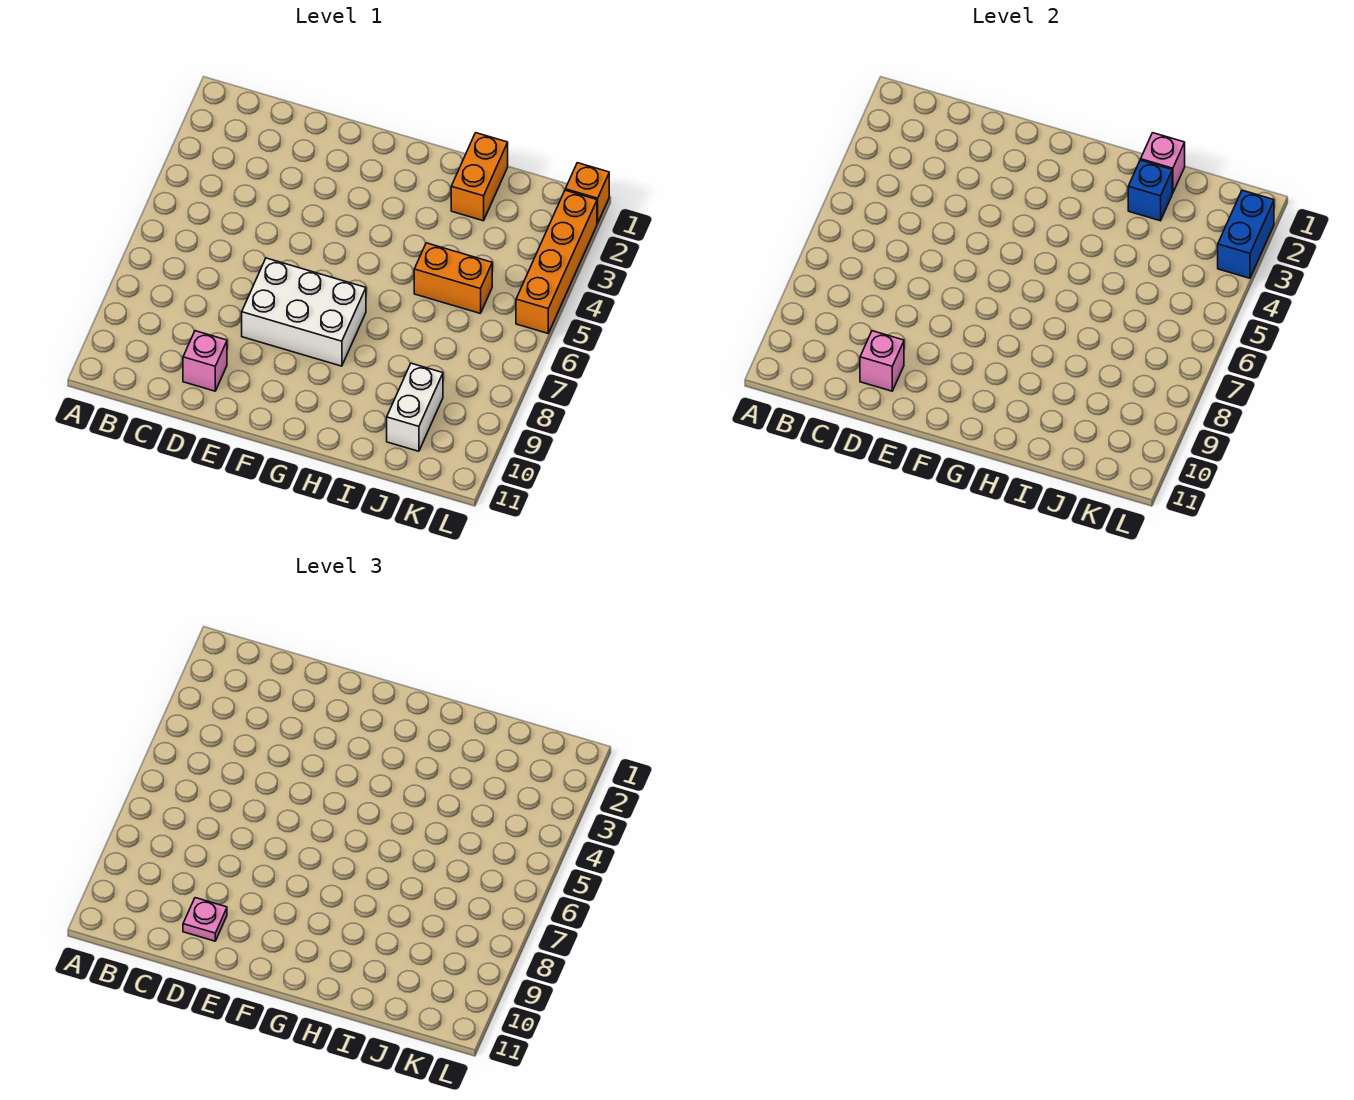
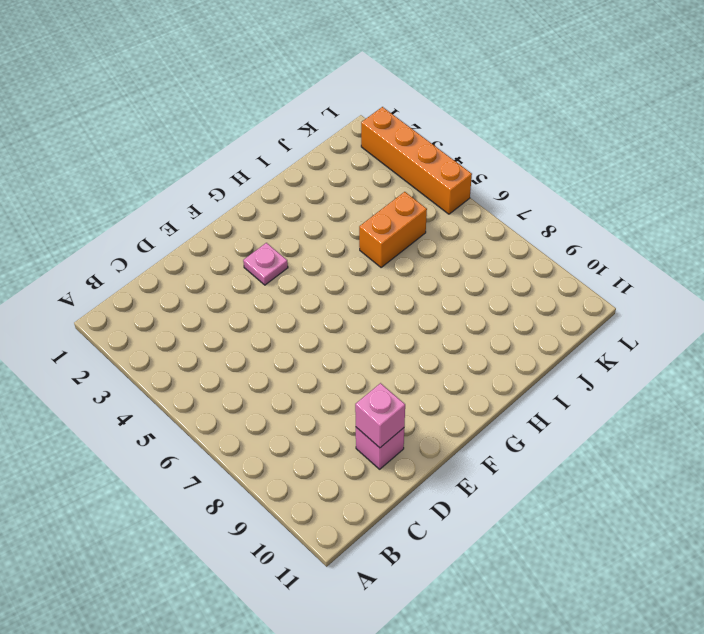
pink plate F3 level 1 -> pink plate D10 level 3
none -> white brick E7:G8 level 1
none -> orange brick I1:I2 level 1
none -> white brick J9:J10 level 1

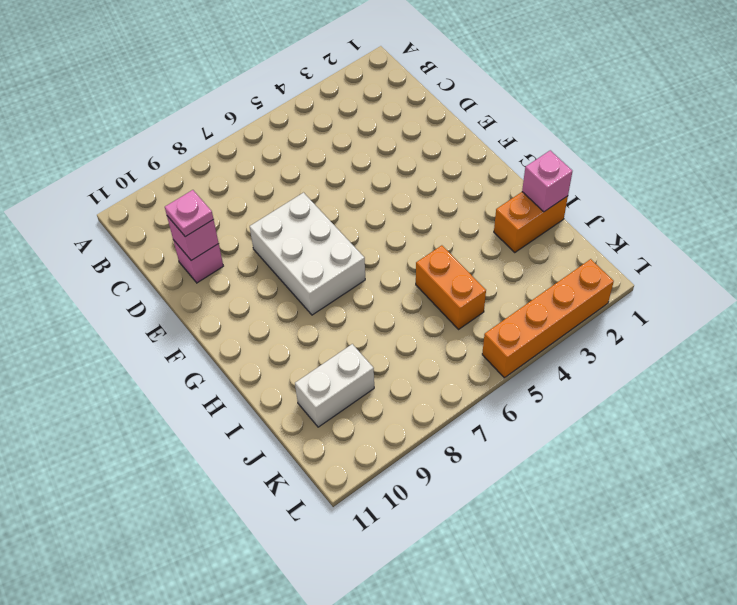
none -> orange brick L1 level 1
none -> blue brick I2 level 2
none -> blue brick L2:L3 level 2

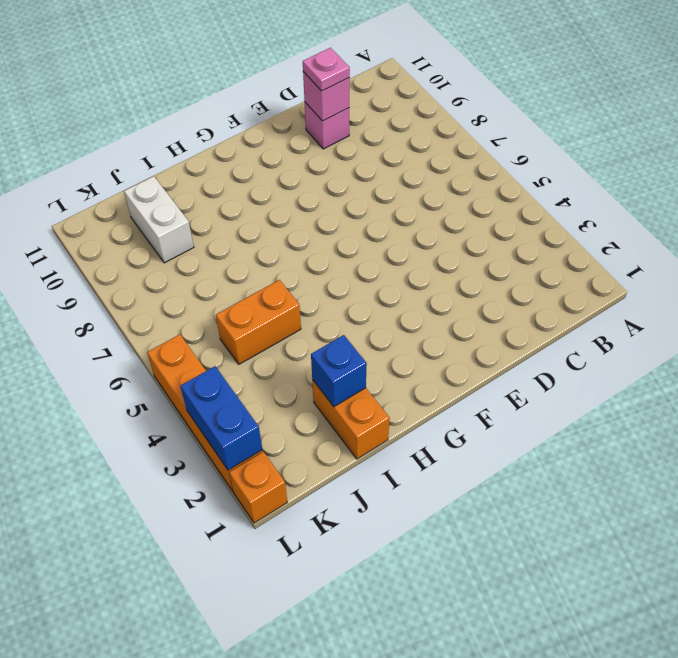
none -> white brick E7:G8 level 1
none -> pink brick I1 level 2

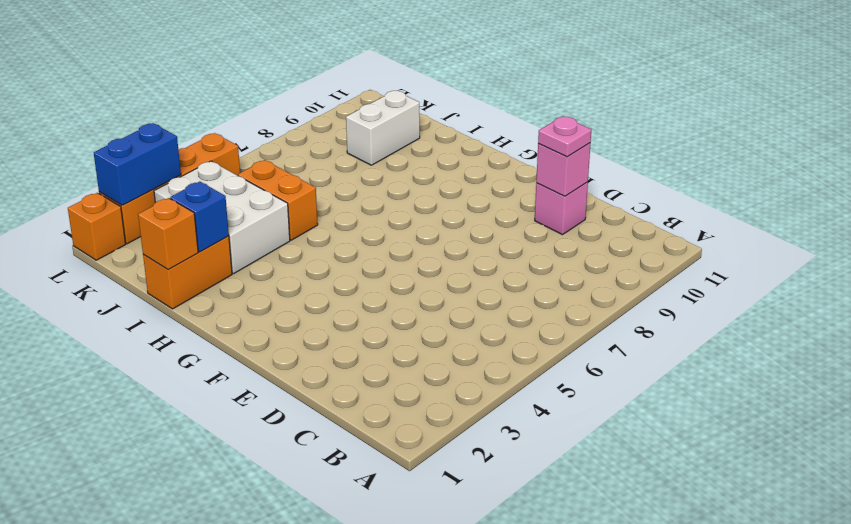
orange brick I1 level 2 -> pink brick I1 level 2
white brick I3:K4 level 1 -> white brick E7:G8 level 1

